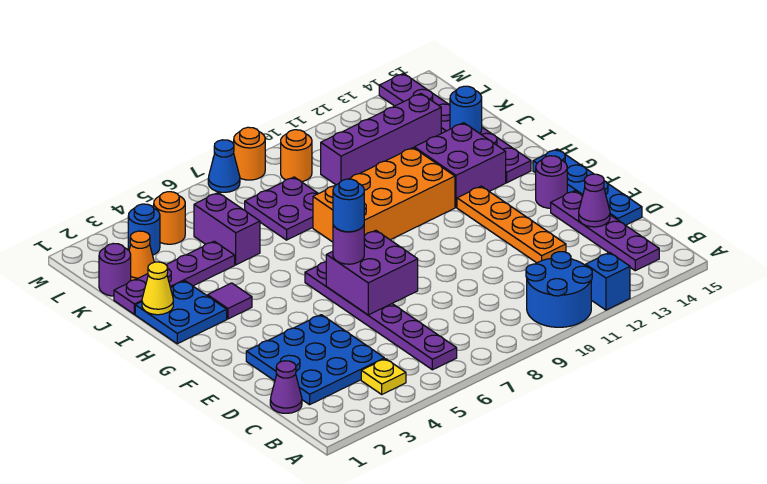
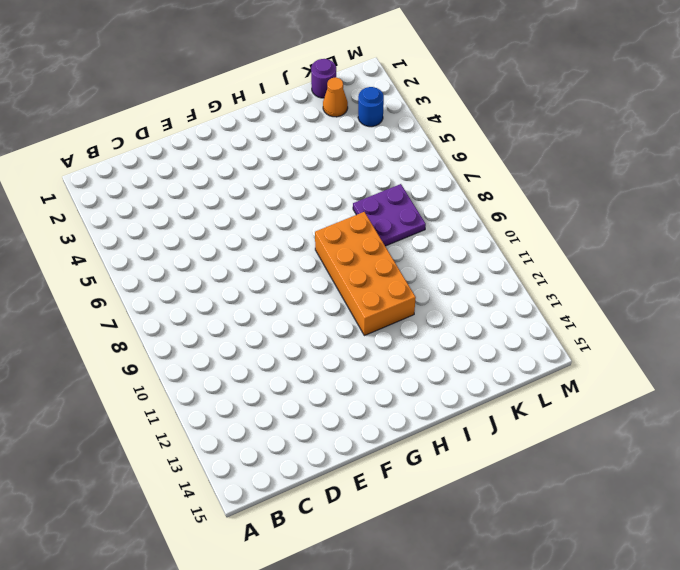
none -> blue round brick A10:B11 level 1
none -> blue brick A12 level 1
none -> yellow plate B4 level 1
none -> purple plate B6:G6 level 1

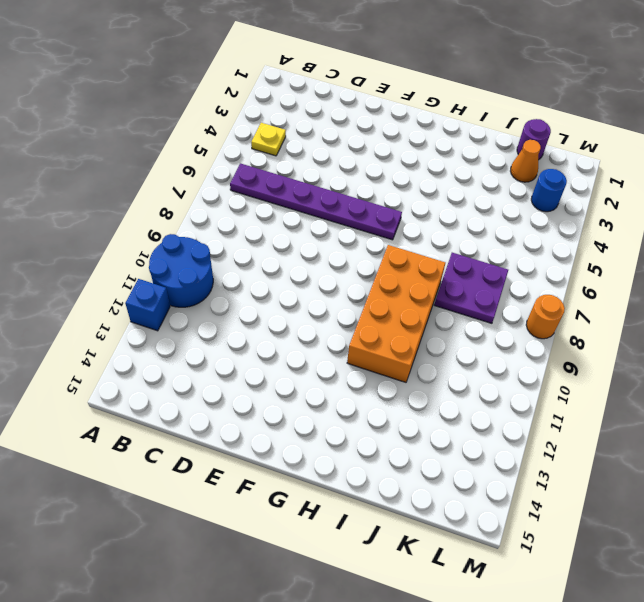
none -> purple plate B14:E14 level 1
none -> purple cone C1 level 1
none -> blue plate C2:E4 level 1
none -> orange plate D12:G12 level 1

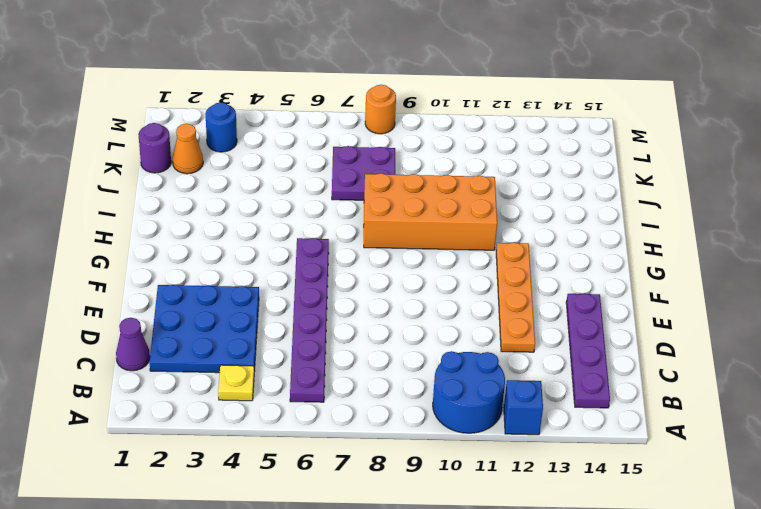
none -> blue plate D15:G15 level 1
none -> purple round brick F14 level 1
none -> blue plate H1:I2 level 1
none -> purple tile H3 level 1

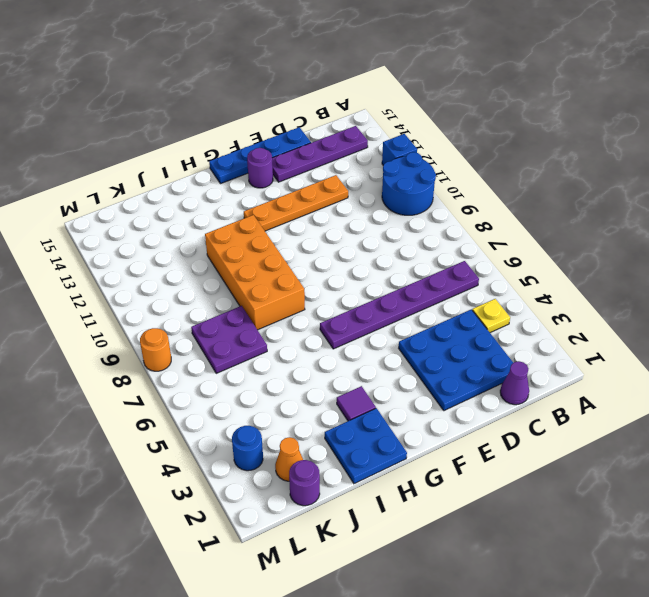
none -> purple brick H12:I13 level 1
none -> purple plate H14:M14 level 1
none -> purple plate J1:J4 level 1
none -> purple brick J5:K5 level 1

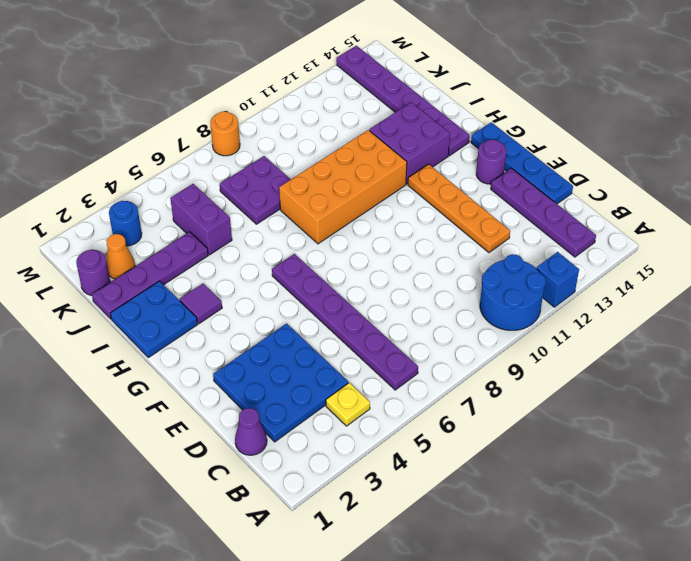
none -> purple brick K10:K13 level 1
none -> orange round brick L4 level 1
none -> orange round brick L9 level 1
none -> blue cone M7 level 1

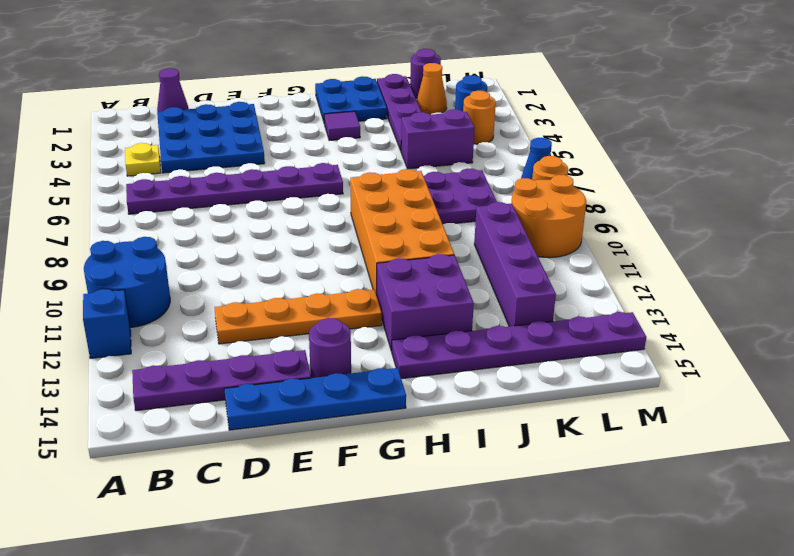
orange round brick L9:M10 level 1 -> orange round brick L9 level 1
none -> purple cone D14 level 2
none -> purple brick E6:F7 level 2
none -> yellow cone I1 level 2
none -> blue round brick J14 level 2

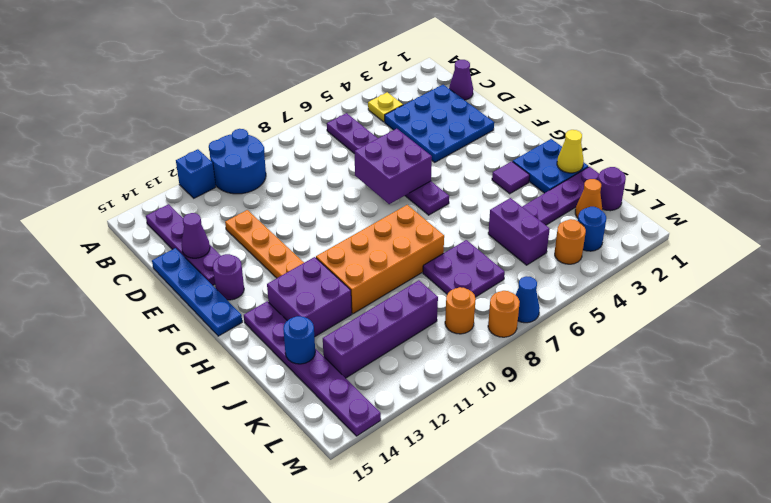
none -> purple round brick F6 level 3
none -> blue round brick F6 level 4

